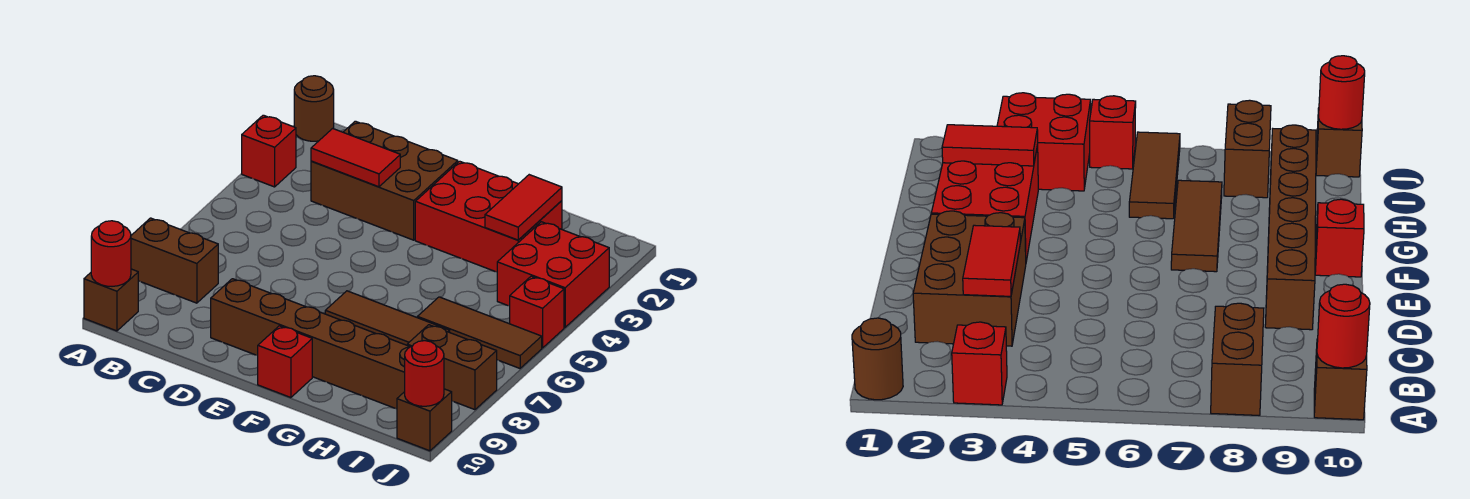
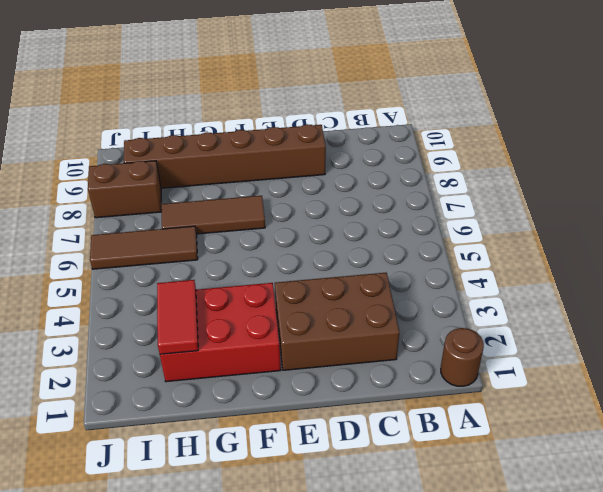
none -> red brick A3 level 1
none -> brown brick A8:B8 level 1
none -> brown brick A10 level 1

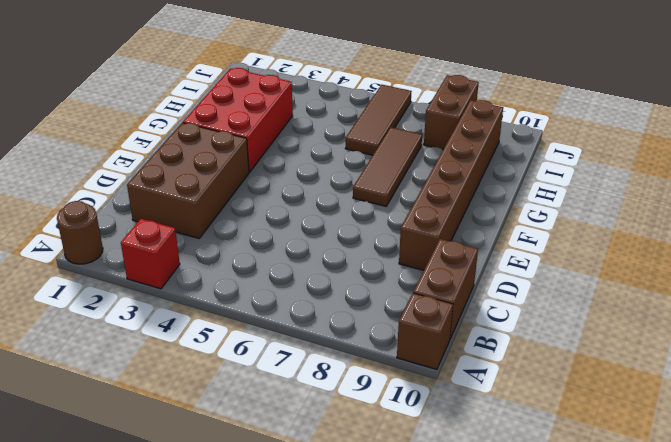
brown brick B10:C10 level 1 -> brown brick A8:B8 level 1
none -> red brick F10 level 1
none -> red brick I3:J4 level 1
none -> red brick J5 level 1

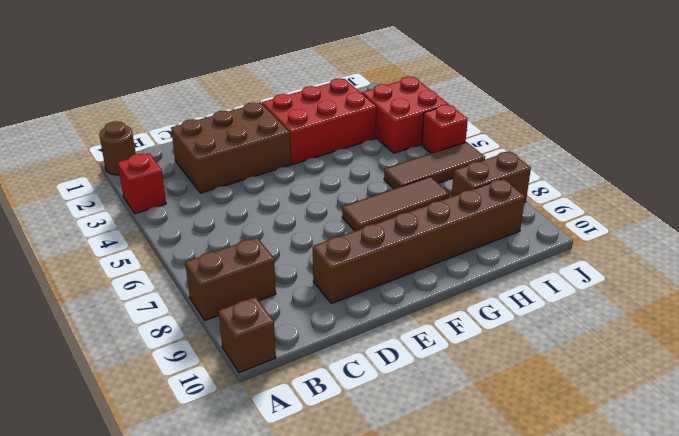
none -> red brick F10 level 1
none -> brown brick J10 level 1
none -> red round brick A10 level 2

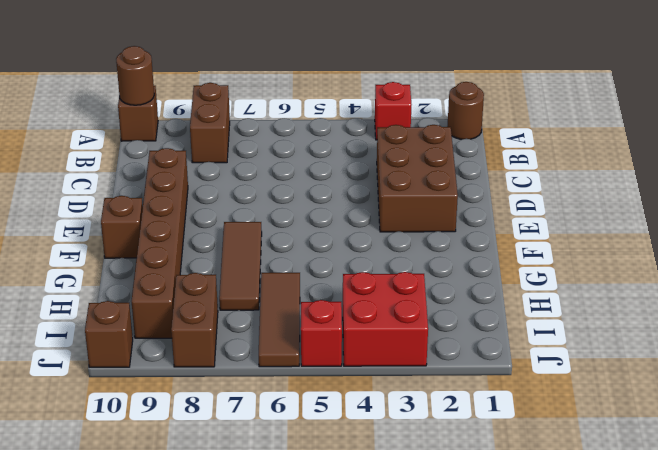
brown round brick A10 level 2 -> red round brick A10 level 2
brown brick F10 level 1 -> red brick F10 level 1
none -> red brick F2:H3 level 1
none -> red tile C3:D3 level 2
none -> red tile H2:H3 level 2

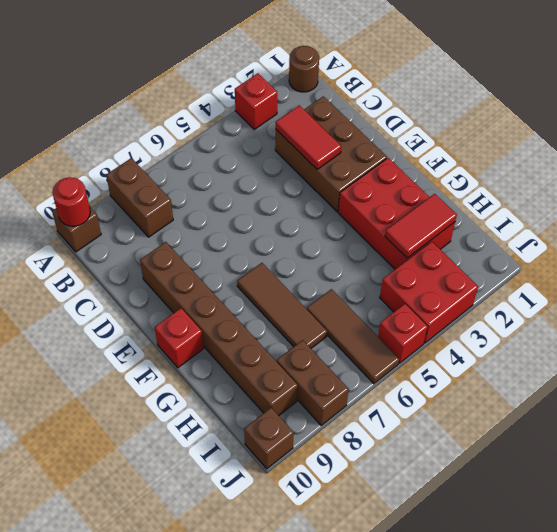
none -> red round brick J10 level 2

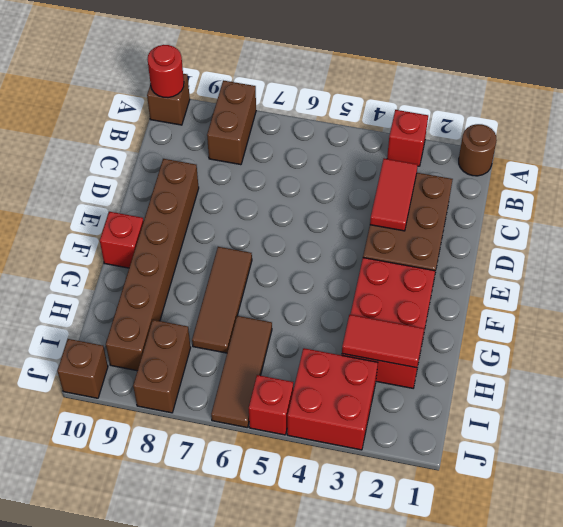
none -> red round brick J10 level 2

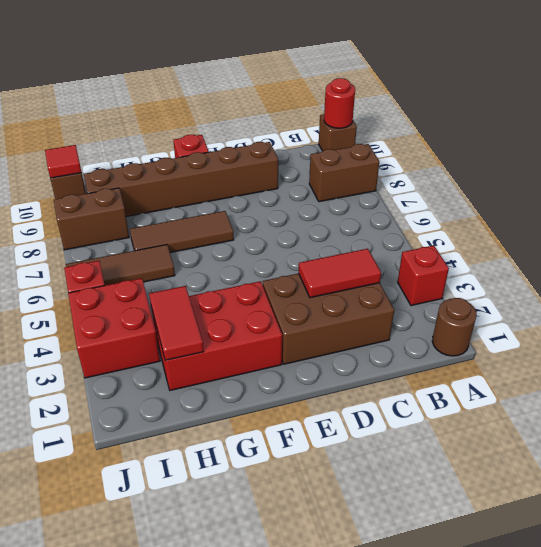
red tile J10 level 2 -> red round brick J10 level 2

